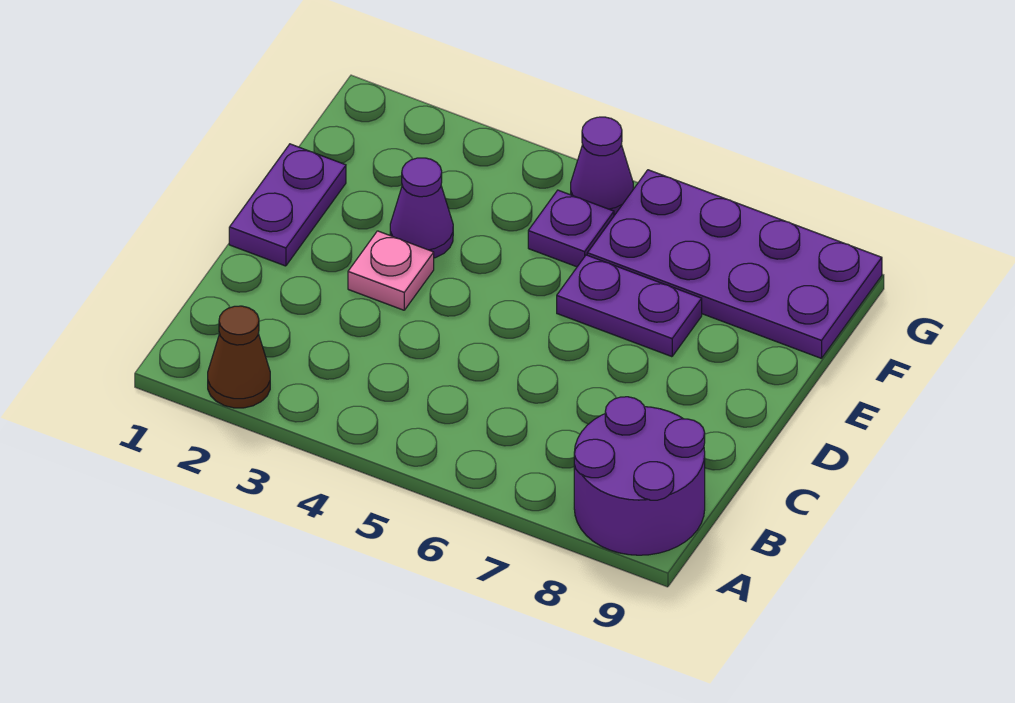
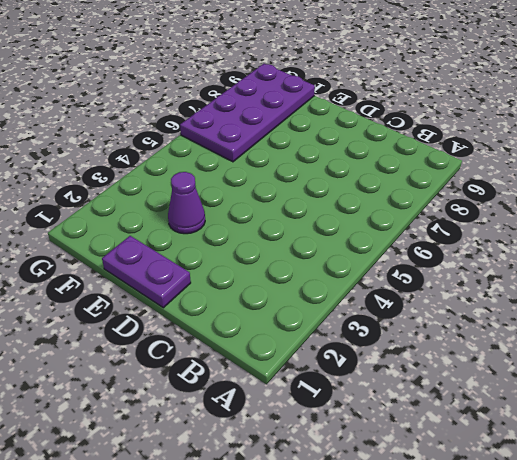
none -> brown cone A2 level 1
none -> purple round brick A8:B9 level 1

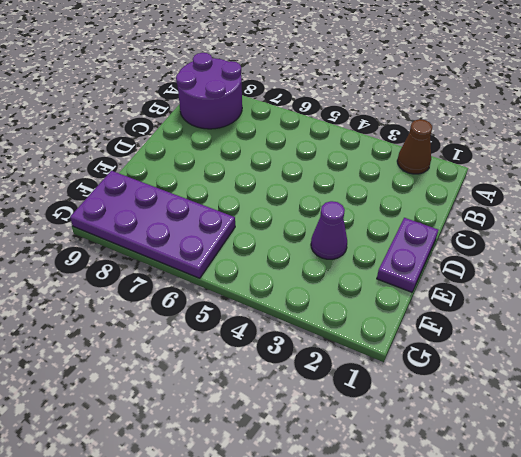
none -> pink plate D3 level 1
none -> purple plate E6:E7 level 1

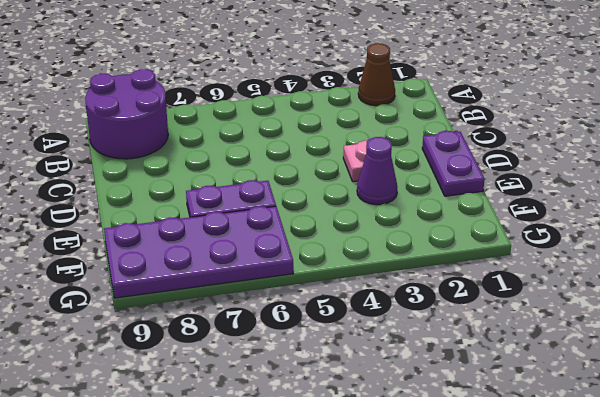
none -> purple plate F5 level 1
none -> purple cone G5 level 1

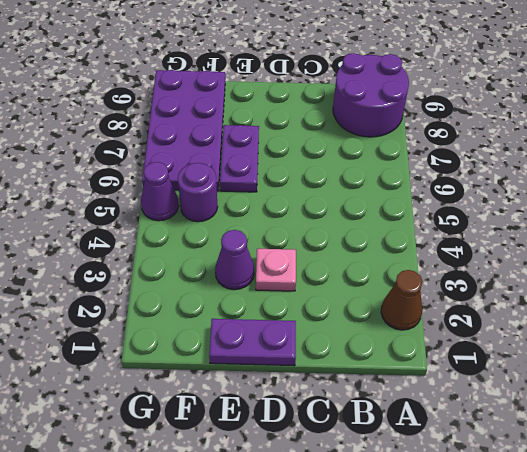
purple round brick F5 level 1 -> purple plate F5 level 1

